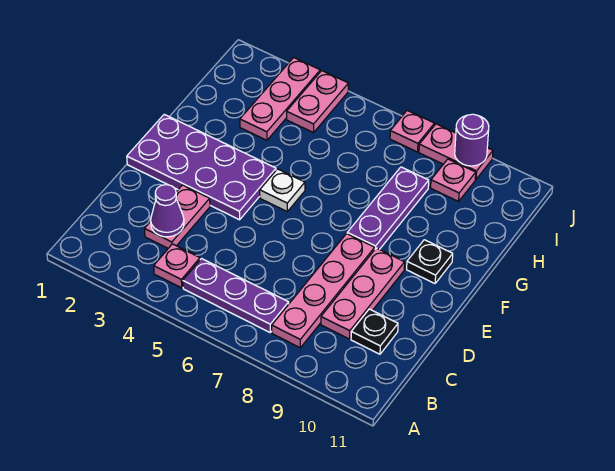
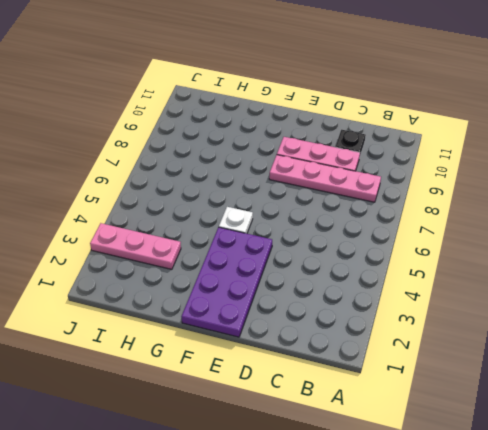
none -> pink plate B4 level 1
none -> purple plate B5:B7 level 1
none -> pink plate C3:D3 level 1

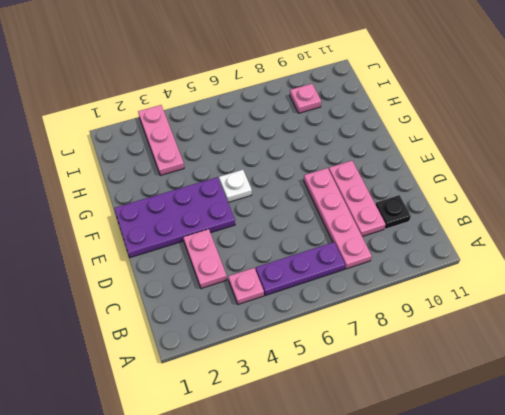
none -> purple plate F8:H8 level 1
none -> black plate F10 level 1
none -> pink plate I4:J4 level 1

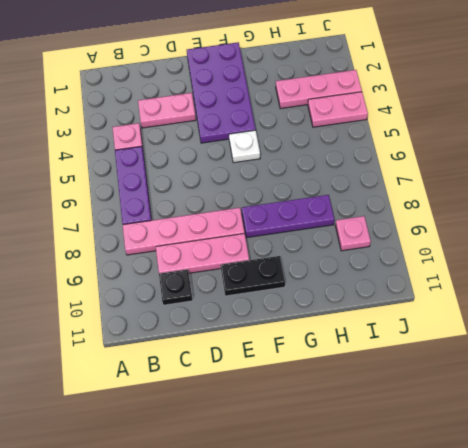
black plate E10:F10 level 1 -> black plate F10 level 1
none -> pink plate J7 level 1
none -> pink plate J8:J9 level 1
none -> purple cone C3 level 2

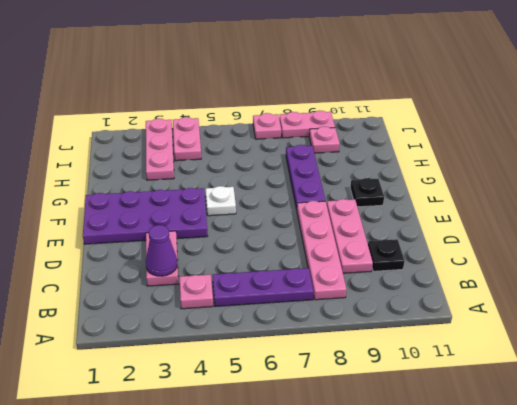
none -> purple round brick J9 level 2

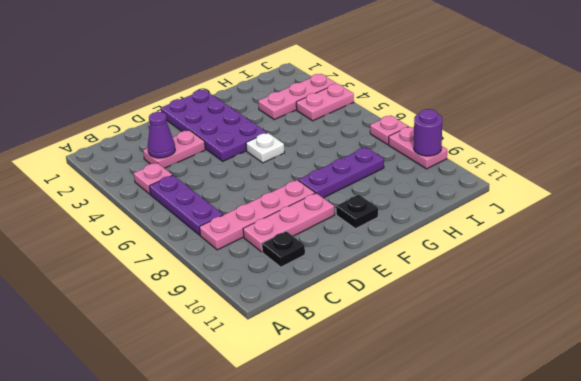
none -> pink plate I9 level 1

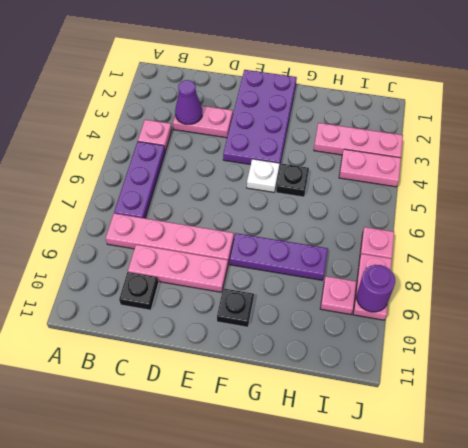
black plate G5 level 1 -> none

